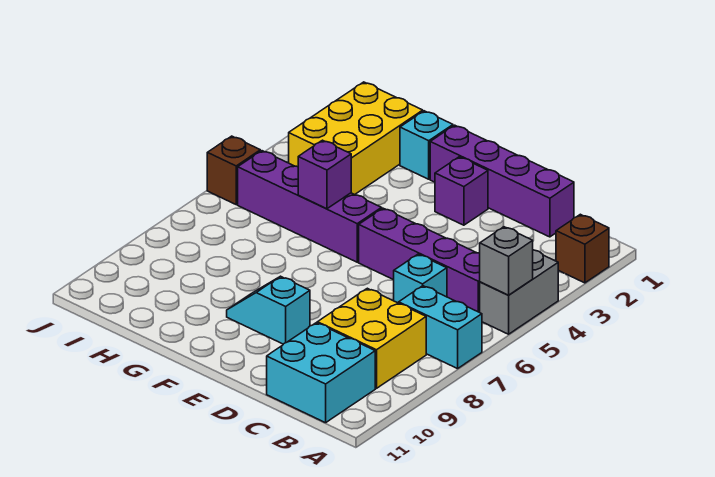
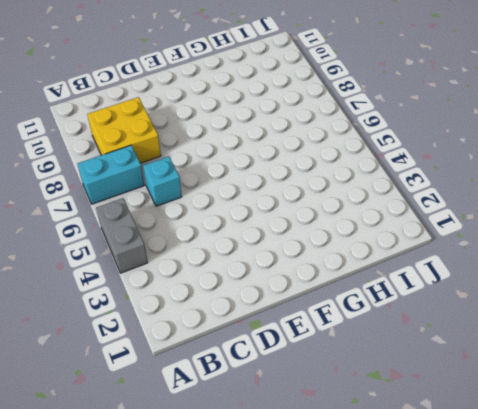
none -> brown brick A2 level 1
none -> purple brick B5:E5 level 1
none -> cyan brick B10:C11 level 1

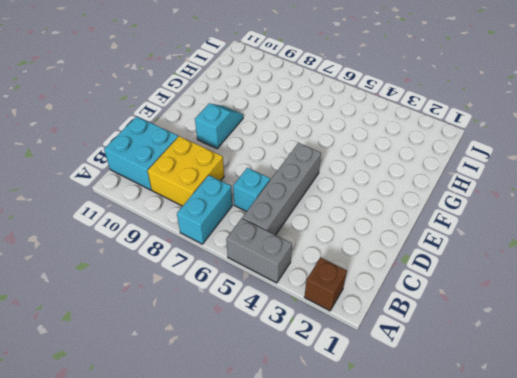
grey brick B5:E5 level 1 -> purple brick B5:E5 level 1
none -> purple brick C1:F1 level 1
none -> purple brick E2 level 1
none -> purple brick F5:I5 level 1

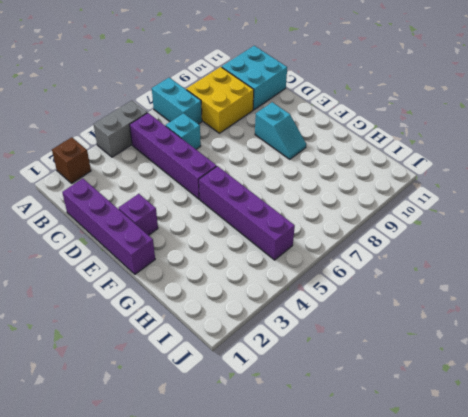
none -> cyan brick G1 level 1
none -> yellow brick H1:I3 level 1
none -> brown brick J5 level 1

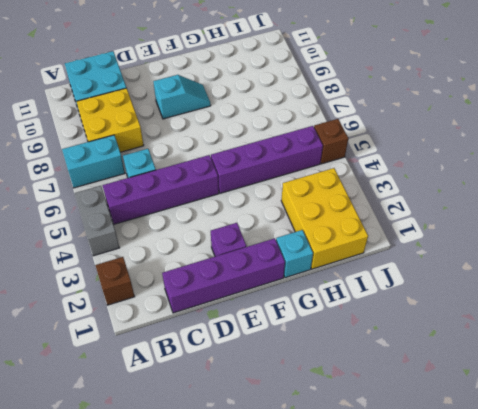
none -> grey brick A5 level 2
none -> purple brick G5 level 2

